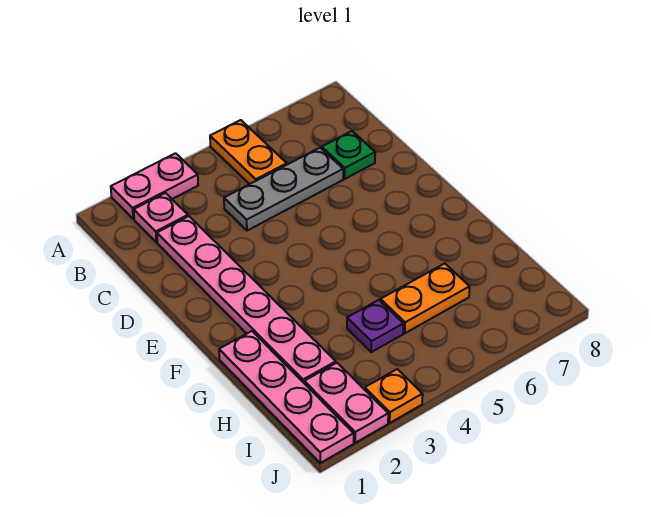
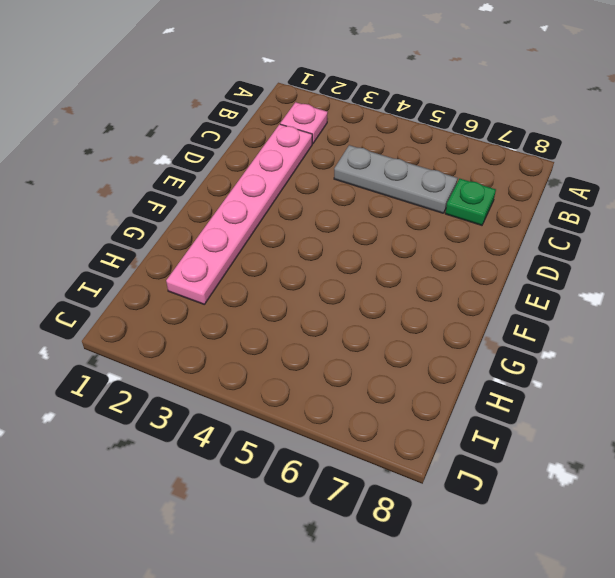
none -> pink plate A2:A3 level 1
none -> orange plate A5:B5 level 1

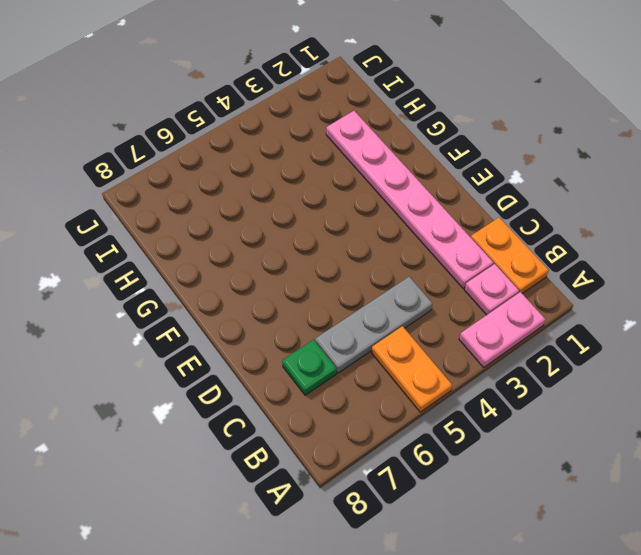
orange plate B1:C1 level 1 -> orange plate H5:H6 level 1
none -> pink plate G1:J1 level 1
none -> purple plate H4 level 1

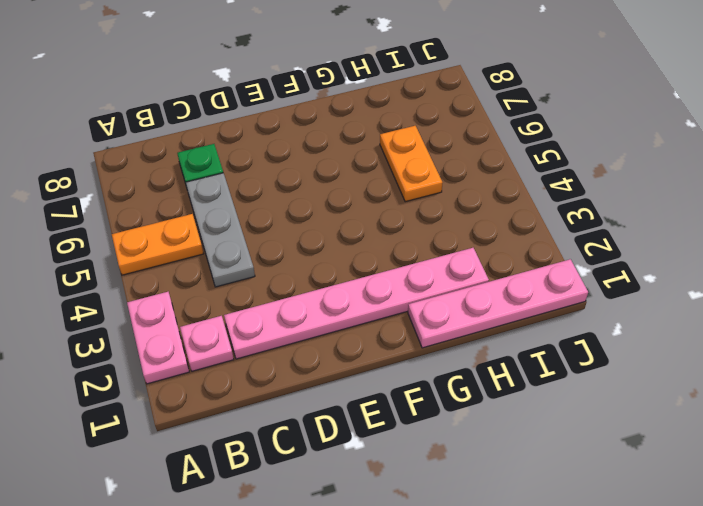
none -> purple plate H4 level 1
none -> pink plate I2:J2 level 1

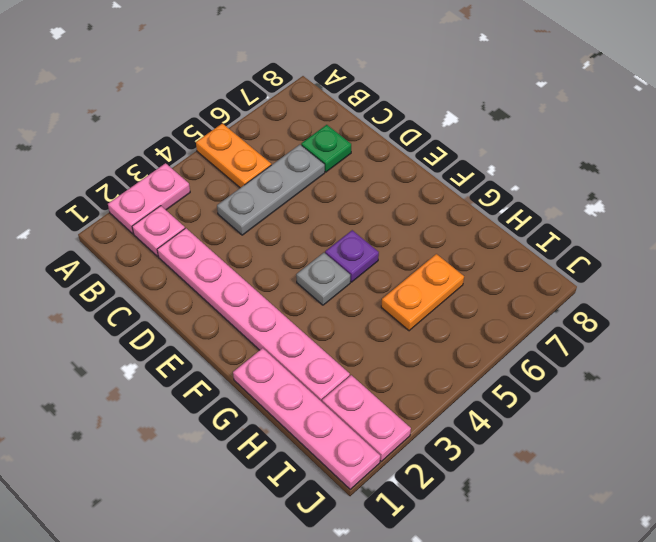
grey plate F4 level 1 -> none
purple plate F5 level 1 -> purple plate H4 level 1
none -> orange plate J3 level 1

